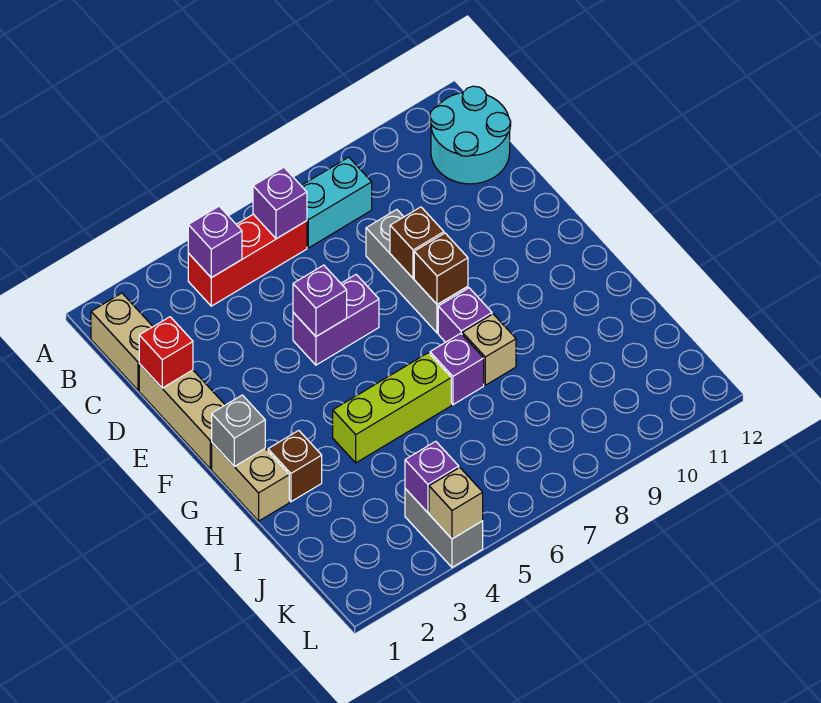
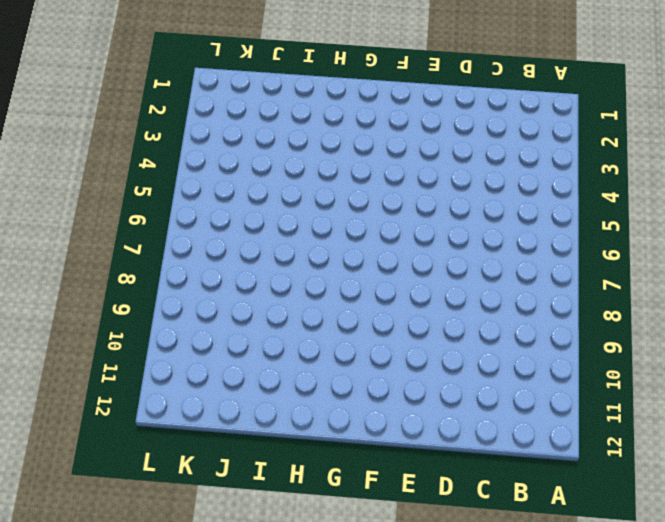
none -> tan brick B1:C1 level 1
none -> red brick B4:B6 level 1
none -> cyan brick B7:B8 level 1

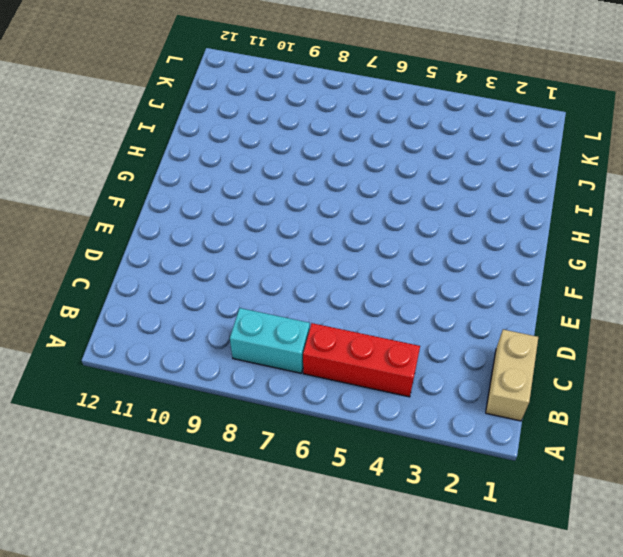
none -> cyan round brick B11:C12 level 1
none -> tan brick D1:F1 level 1
none -> grey brick D8:F8 level 1

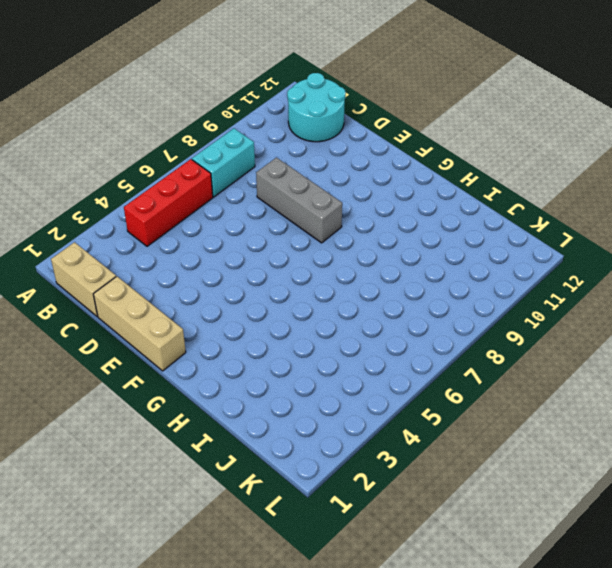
none -> purple brick E5:E6 level 1
none -> tan brick G1:H1 level 1
none -> purple brick G8 level 1

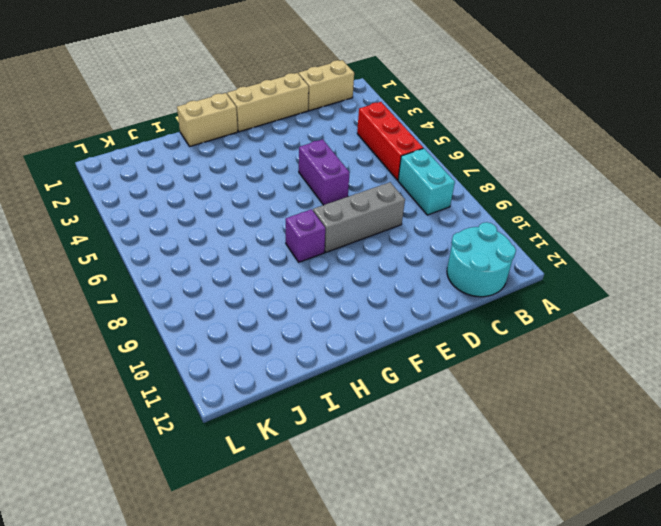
none -> brown brick H2 level 1
none -> lime brick H4:H6 level 1
none -> purple brick H7 level 1

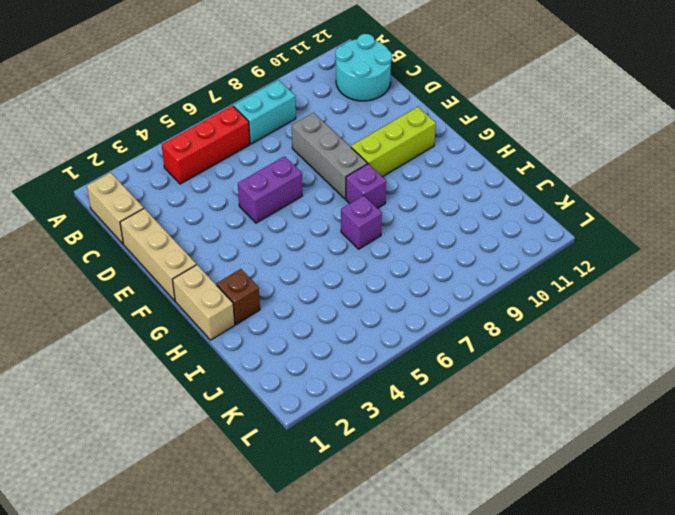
lime brick F9:F11 level 1 -> lime brick H4:H6 level 1
none -> tan brick H8 level 1
none -> grey brick K4:L4 level 1
none -> purple brick B4 level 2

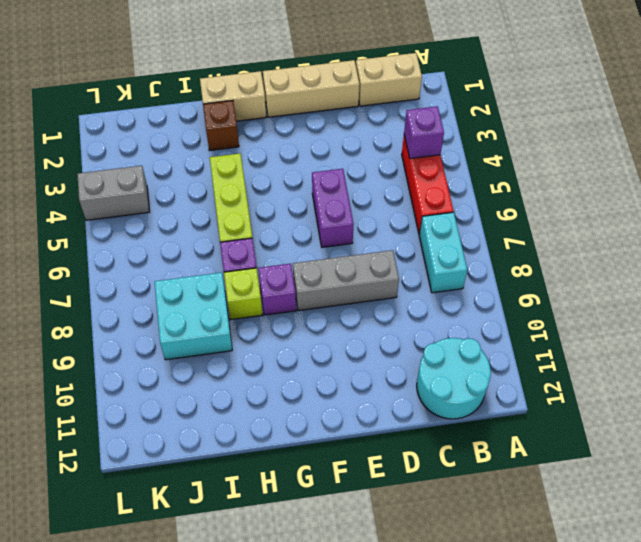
lime brick H8 level 1 -> tan brick H8 level 1
cyan brick I8:J9 level 1 -> none
none -> purple brick B6 level 2
none -> red brick D1 level 2
none -> purple brick E5 level 2

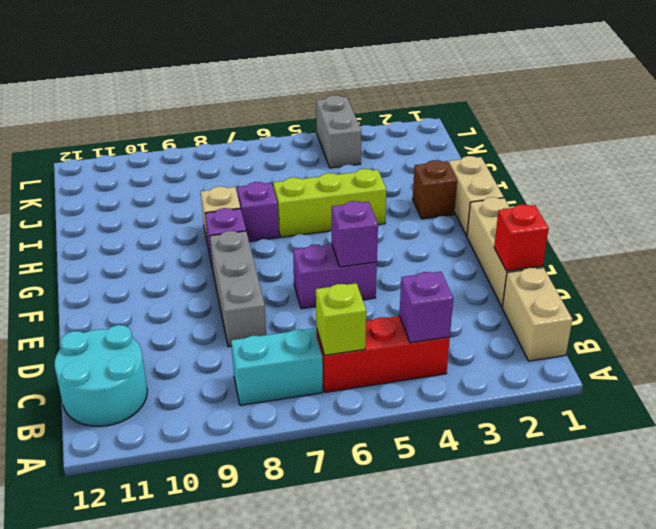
lime brick B6 level 2 -> purple brick B6 level 2
none -> brown brick E8 level 2
none -> brown brick F8 level 2
none -> grey brick G1 level 2

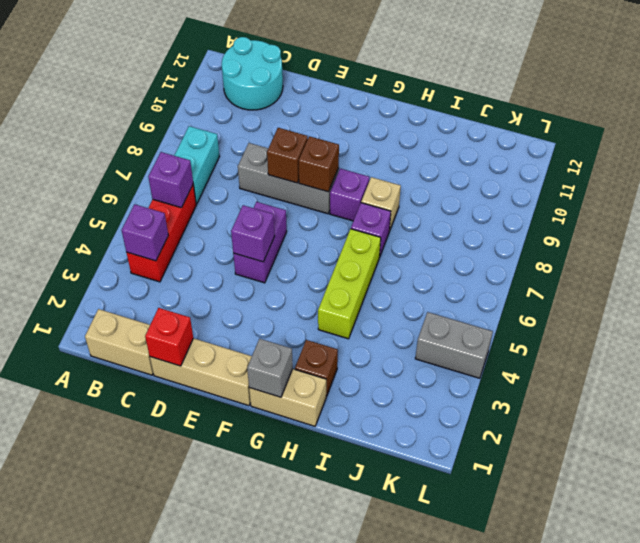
none -> purple brick K4 level 2
none -> tan brick L4 level 2

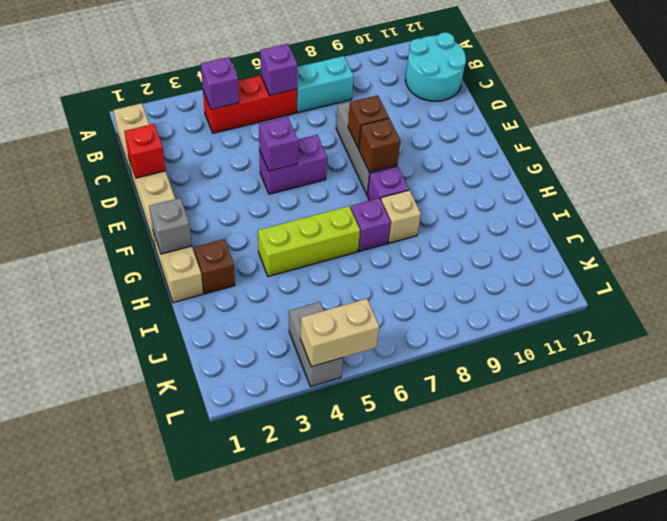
tan brick L4:L5 level 2 -> tan brick L4 level 2
none -> purple brick K4 level 2

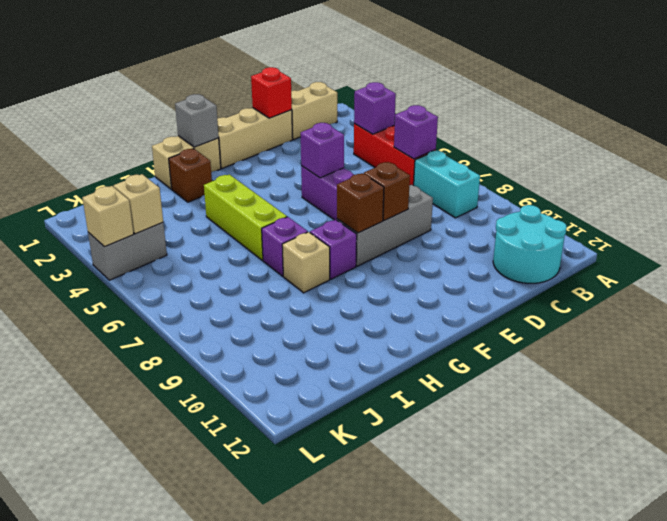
tan brick K4 level 2 -> purple brick K4 level 2

